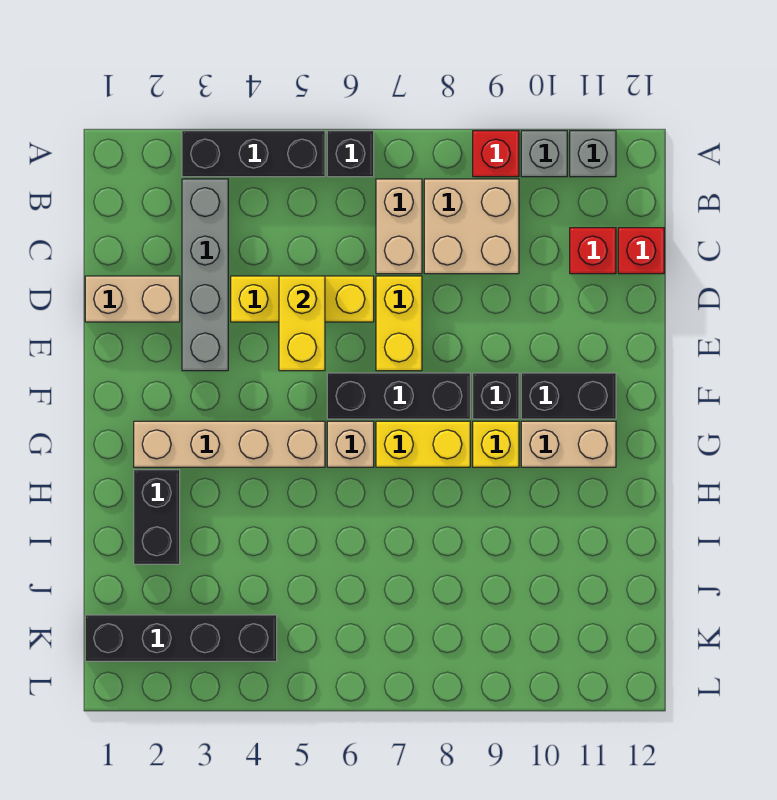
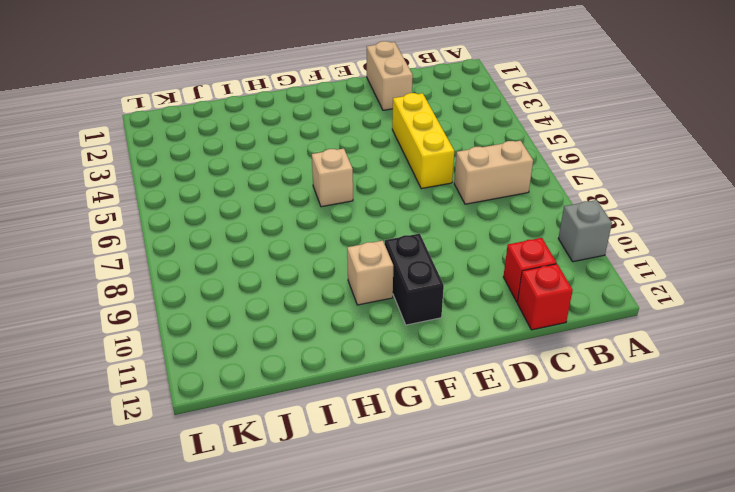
tan brick G10 level 1 -> tan brick G10:G11 level 1
none -> black brick A3:A5 level 1
none -> black brick A6 level 1
none -> red brick A9 level 1

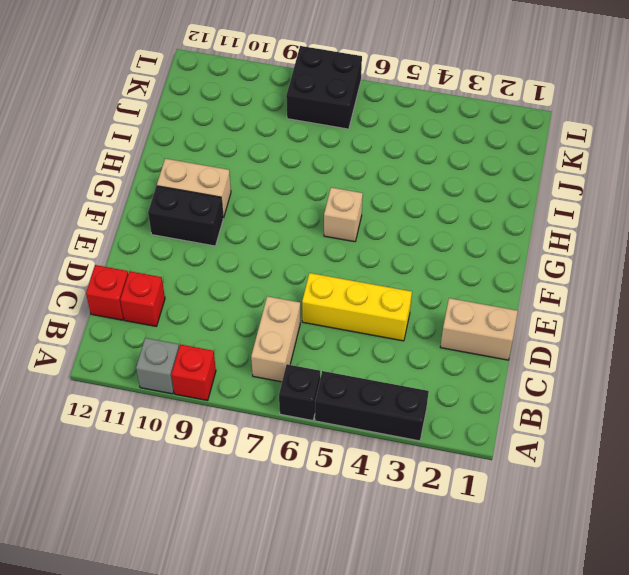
black brick K7:L8 level 1 -> none
none -> grey brick A11 level 1
none -> grey brick B3:E3 level 1
none -> tan brick B8:C9 level 1

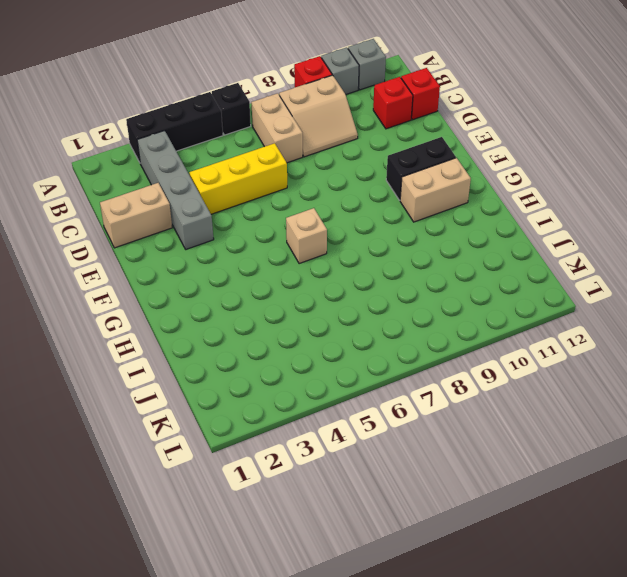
tan slope B8:C9 level 1 top B -> tan brick B8:C9 level 1
none -> yellow brick D7:E7 level 1
none -> black brick F6:F8 level 1
none -> black brick F9 level 1

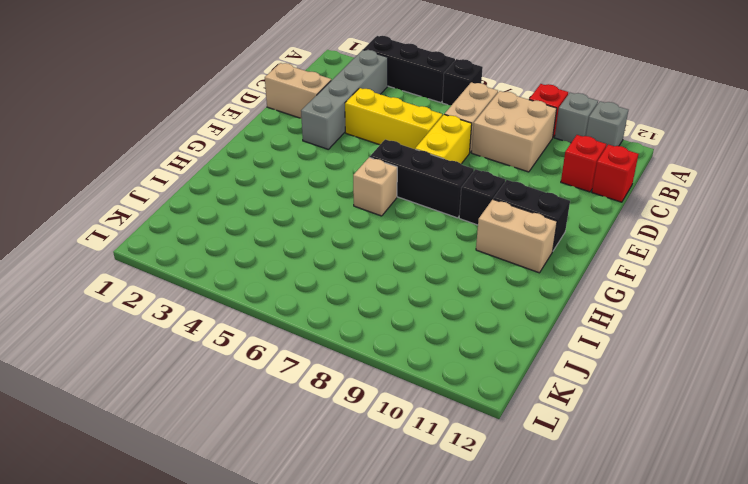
none -> tan brick G2:G5 level 1
none -> yellow brick G7:G8 level 1
none -> yellow brick G9 level 1

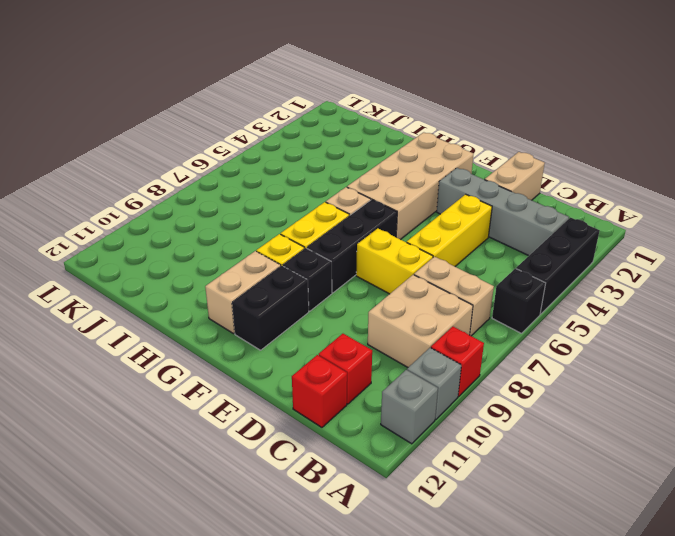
tan brick F2:G5 level 1 -> tan brick G2:G5 level 1
none -> black brick H2:I2 level 1
none -> black brick K1:K4 level 1
none -> yellow brick D5:E5 level 2

